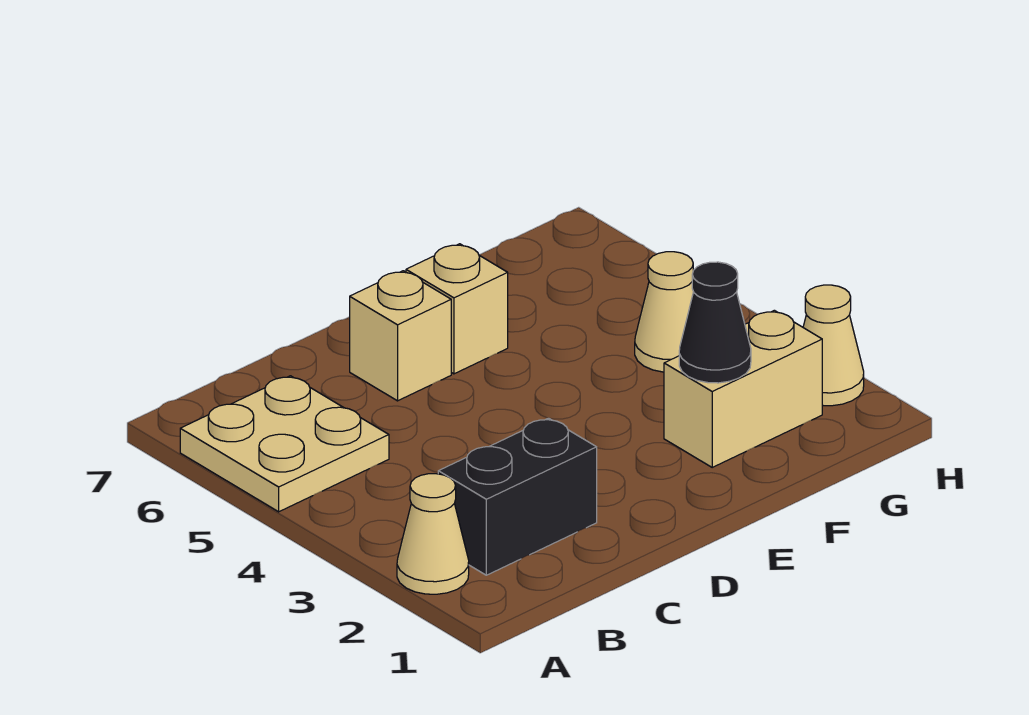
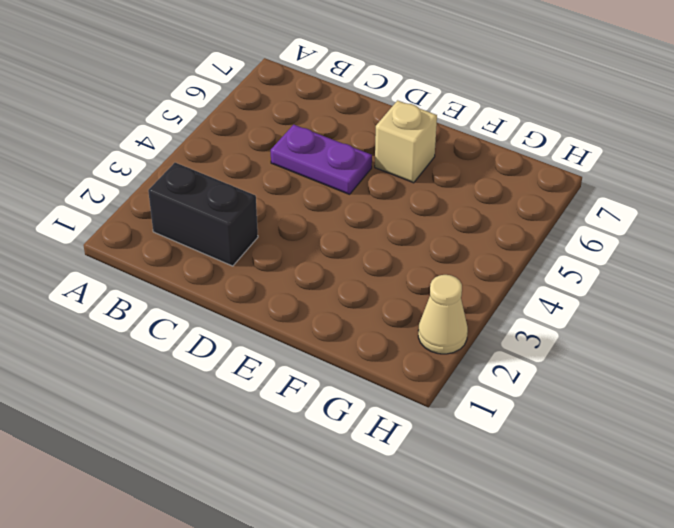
purple plate C5:D5 level 1 -> none
none -> tan cone A2 level 1
none -> tan plate A5:B6 level 1

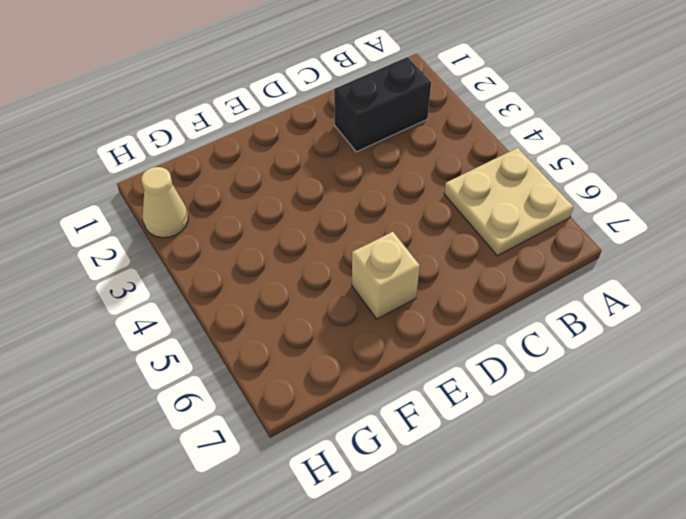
none -> tan cone A2 level 1
none -> tan brick D6 level 1

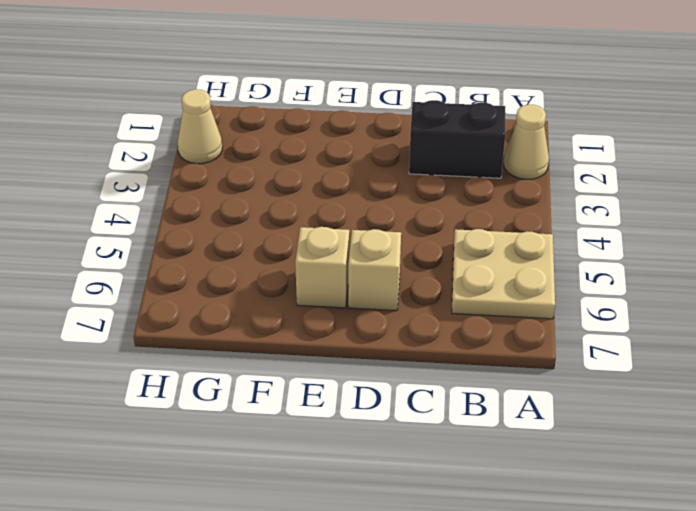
none -> tan brick F2:G2 level 1
none -> tan cone G4 level 1

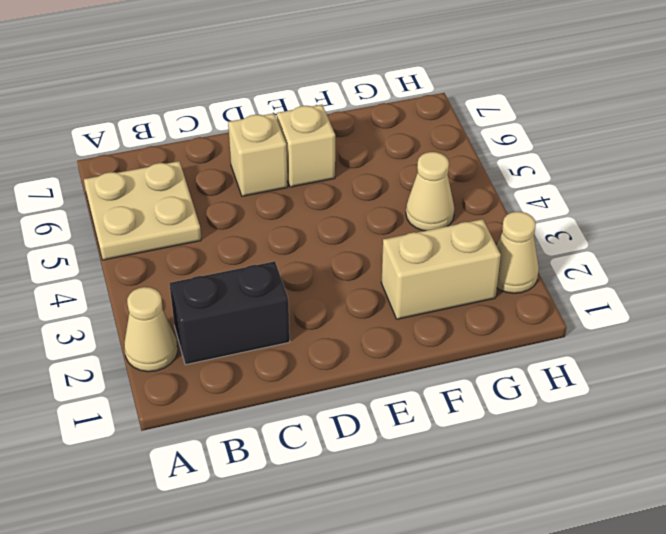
none -> black cone F2 level 2

